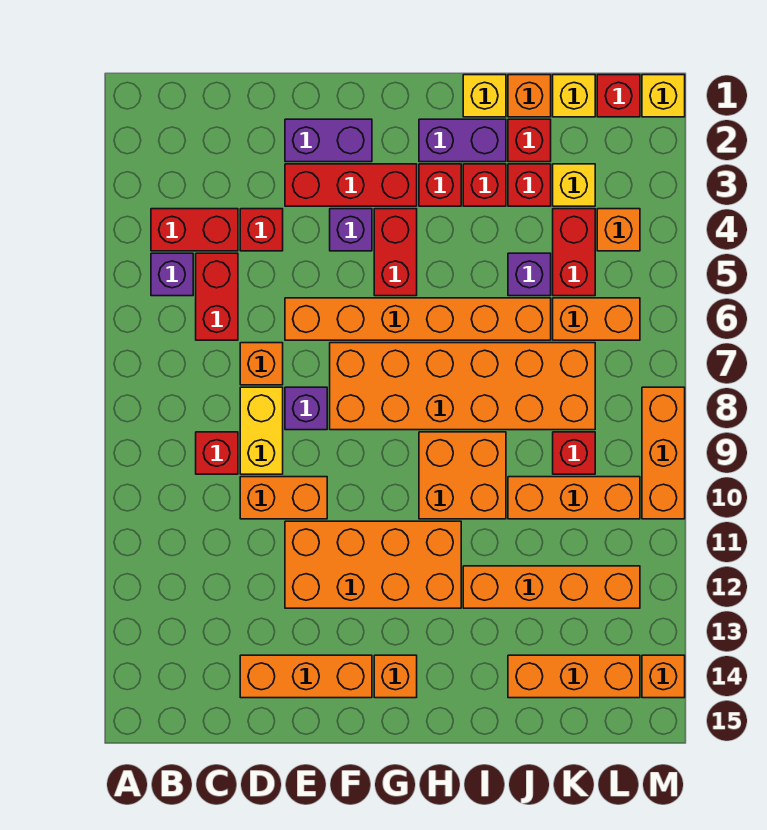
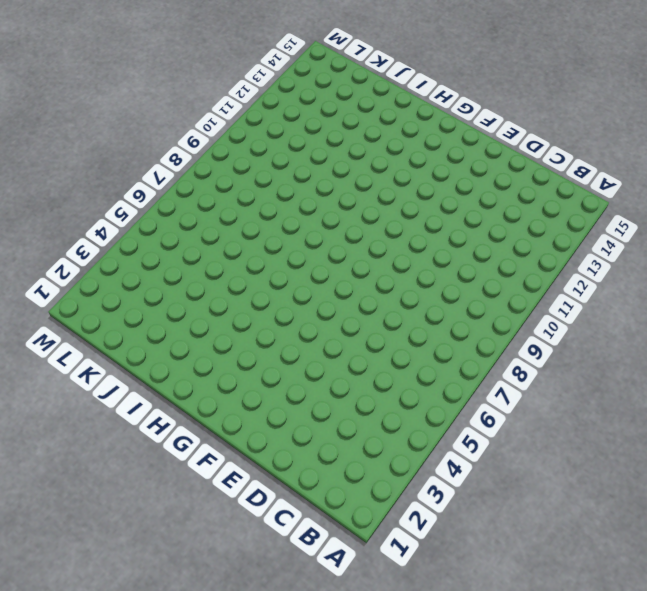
none -> red brick B4:C4 level 1
none -> purple brick B5 level 1
none -> red brick C5:C6 level 1
none -> red brick C9 level 1

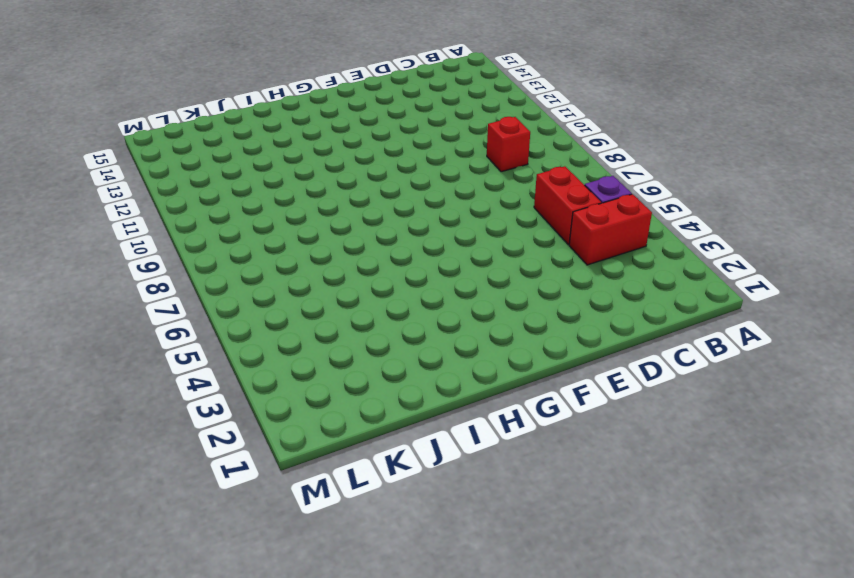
none -> red brick D4 level 1
none -> orange brick D7 level 1
none -> yellow brick D8:D9 level 1
none -> orange brick D10:E10 level 1

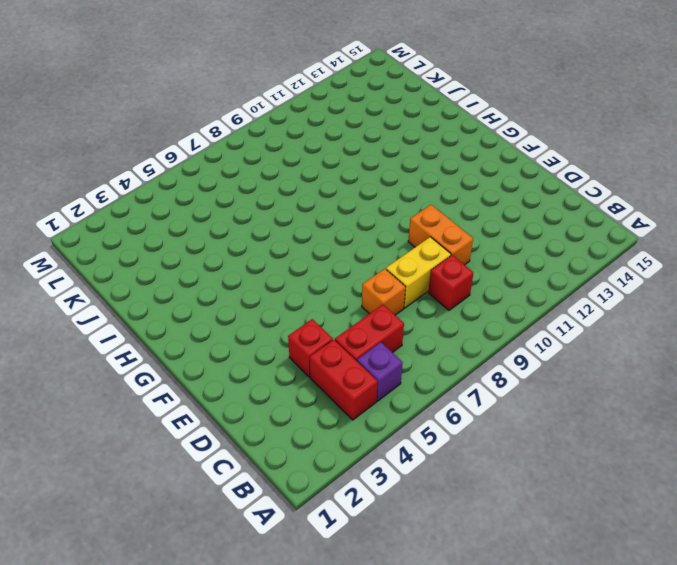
none -> orange brick D14:F14 level 1
none -> purple brick E2:F2 level 1
none -> red brick E3:G3 level 1
none -> orange brick E6:J6 level 1

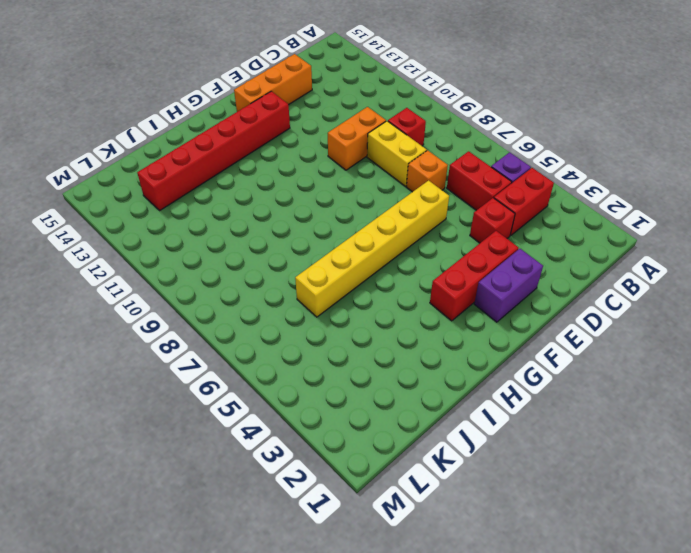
yellow brick E6:J6 level 1 -> orange brick E6:J6 level 1
red brick F13:K13 level 1 -> none
none -> purple brick E8 level 1
none -> orange brick E11:H12 level 1
none -> purple brick F4 level 1
none -> orange brick F7:K8 level 1

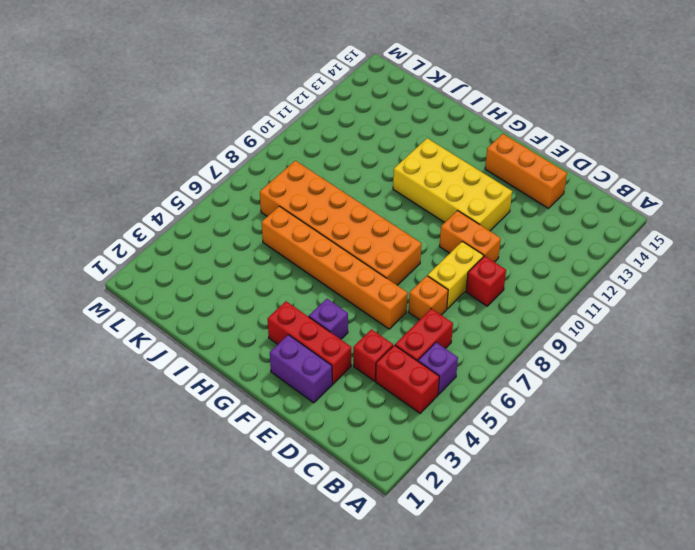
yellow brick E11:H12 level 1 -> orange brick E11:H12 level 1
none -> purple brick E8 level 1
none -> red brick G4:G5 level 1
none -> orange brick G14 level 1
none -> purple brick H2:I2 level 1

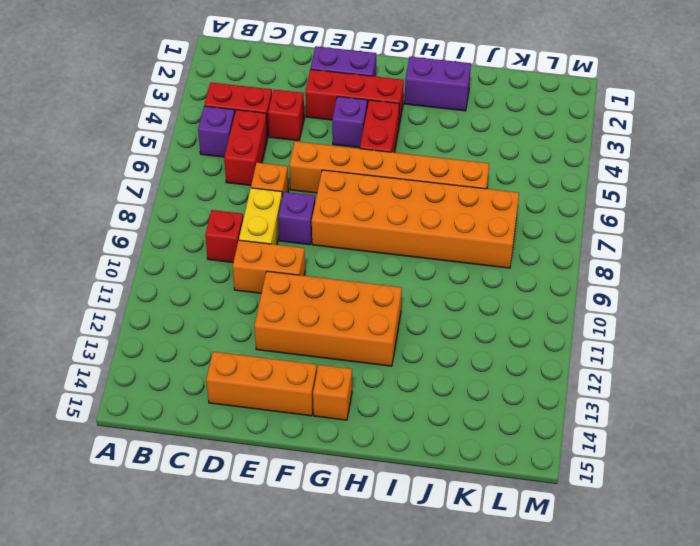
none -> red brick H3 level 1
none -> orange brick H9:I10 level 1
none -> yellow brick I1 level 1
none -> red brick I3 level 1

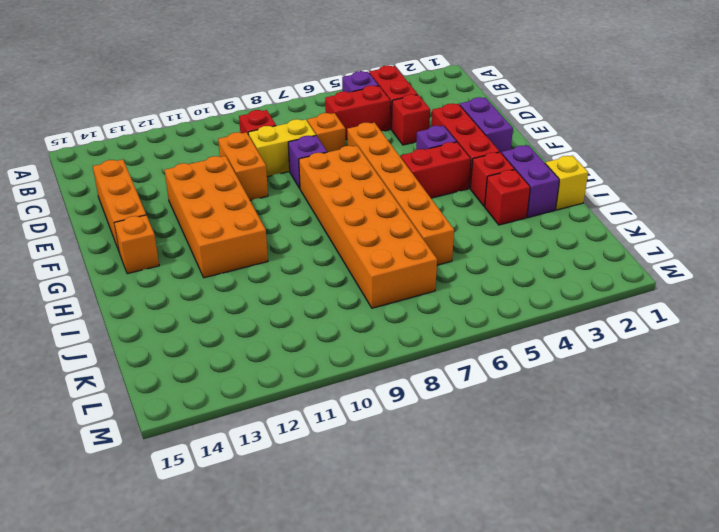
none -> orange brick H9:I10 level 1
none -> orange brick I12:L12 level 1
none -> orange brick J1 level 1
none -> red brick J2 level 1

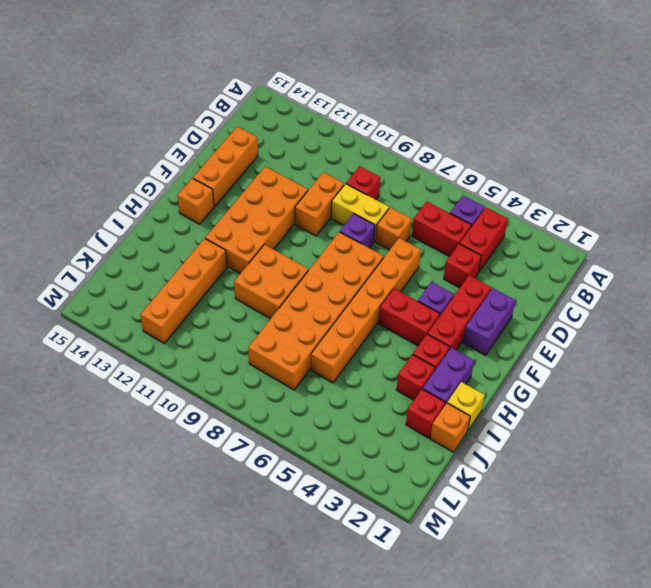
none -> red brick J3 level 1
none -> purple brick J5 level 1
none -> orange brick J10:L10 level 1
none -> orange brick J14:L14 level 1

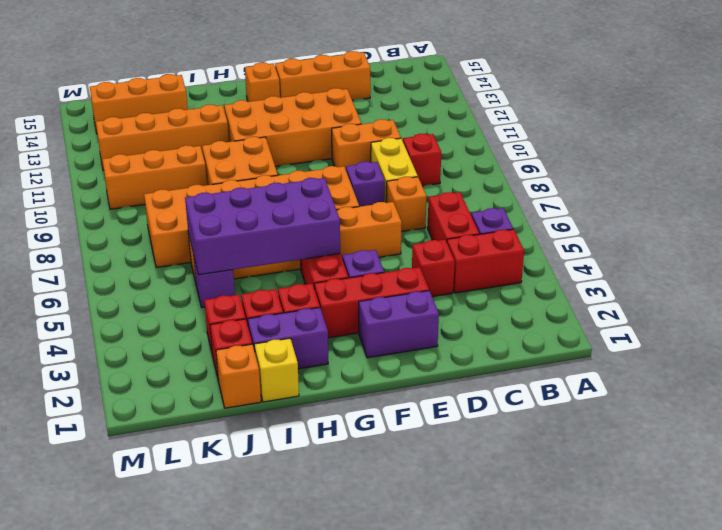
purple brick G5:J6 level 2 -> none
none -> yellow brick K1 level 1
none -> yellow brick K3 level 1
none -> red brick K4:K5 level 1
none -> orange brick K6:L6 level 1

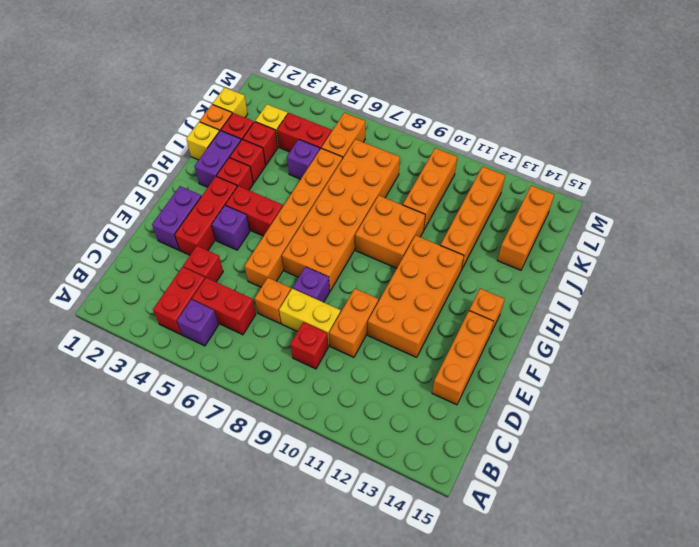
none -> red brick K9 level 1
none -> red brick L1 level 1
none -> orange brick L4 level 1
none -> yellow brick M1 level 1

